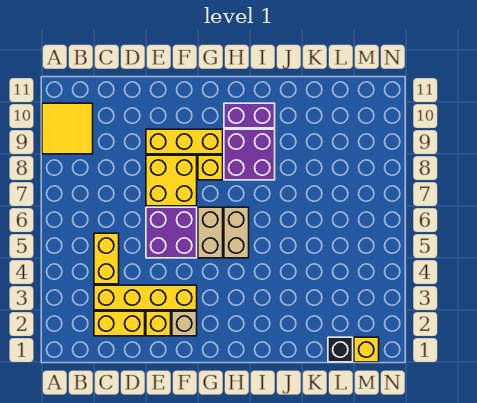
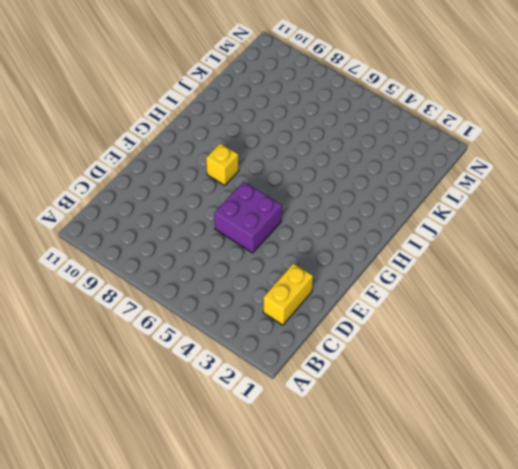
none -> yellow tile A9:B10 level 1
none -> yellow brick C3:F3 level 1
none -> yellow brick C4:C5 level 1

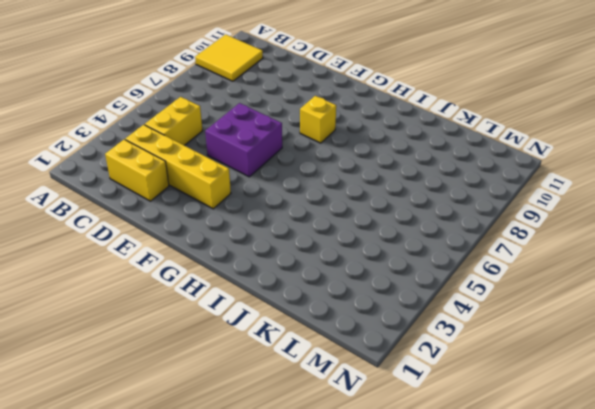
none -> yellow brick E2 level 1
none -> yellow brick E7:F8 level 1
none -> yellow brick E9:G9 level 1

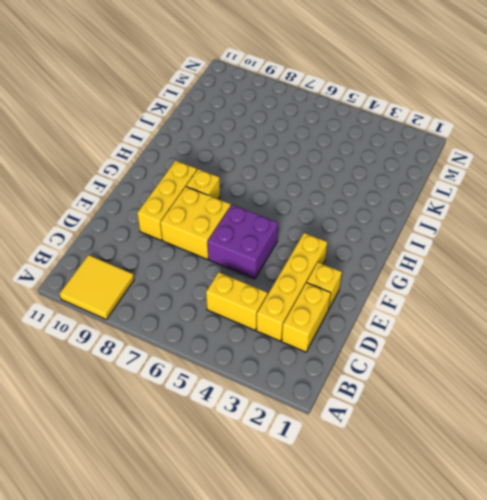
none -> tan brick F2 level 1
none -> tan brick G5:G6 level 1
none -> tan brick H5:H6 level 1

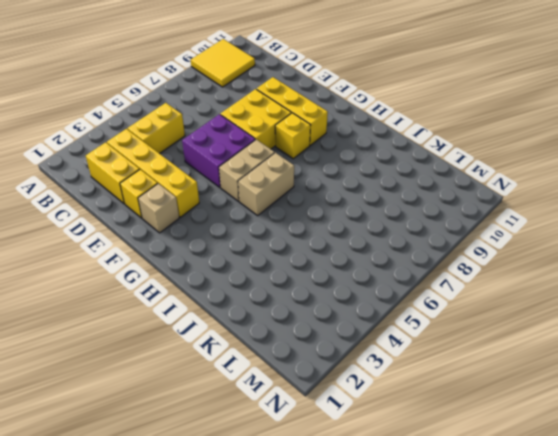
none -> purple brick H8:I9 level 1
none -> purple brick H10:I10 level 1
none -> black brick L1 level 1

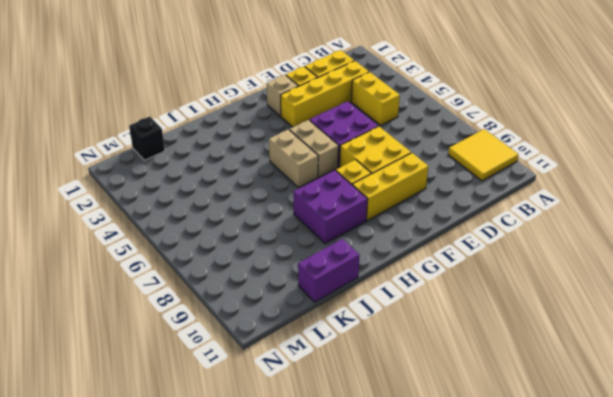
purple brick J11:K11 level 1 -> purple brick H10:I10 level 1
none -> yellow brick M1 level 1

